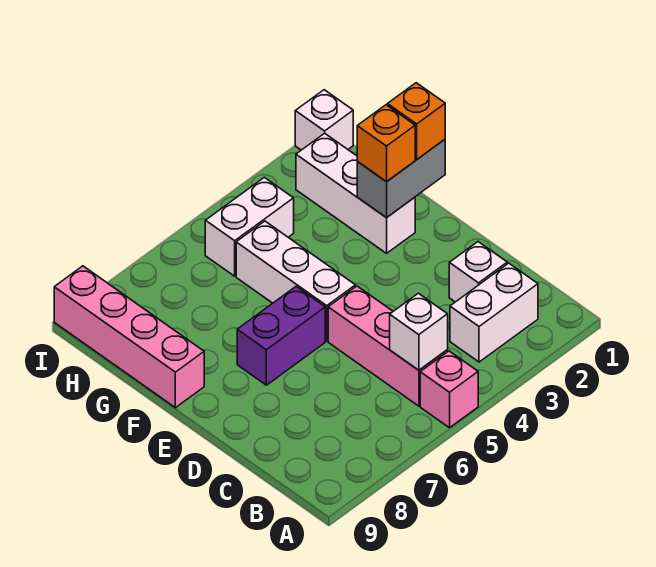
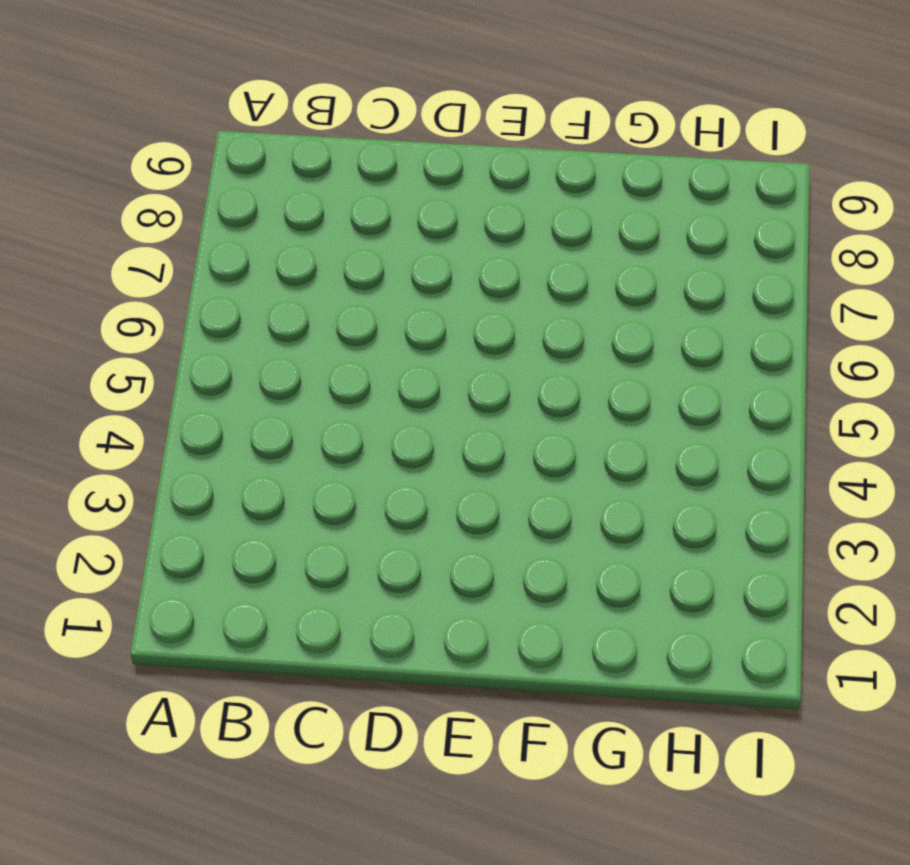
none -> pink brick A5 level 1
none -> white brick B2:B3 level 1
none -> pink brick B5:D5 level 1

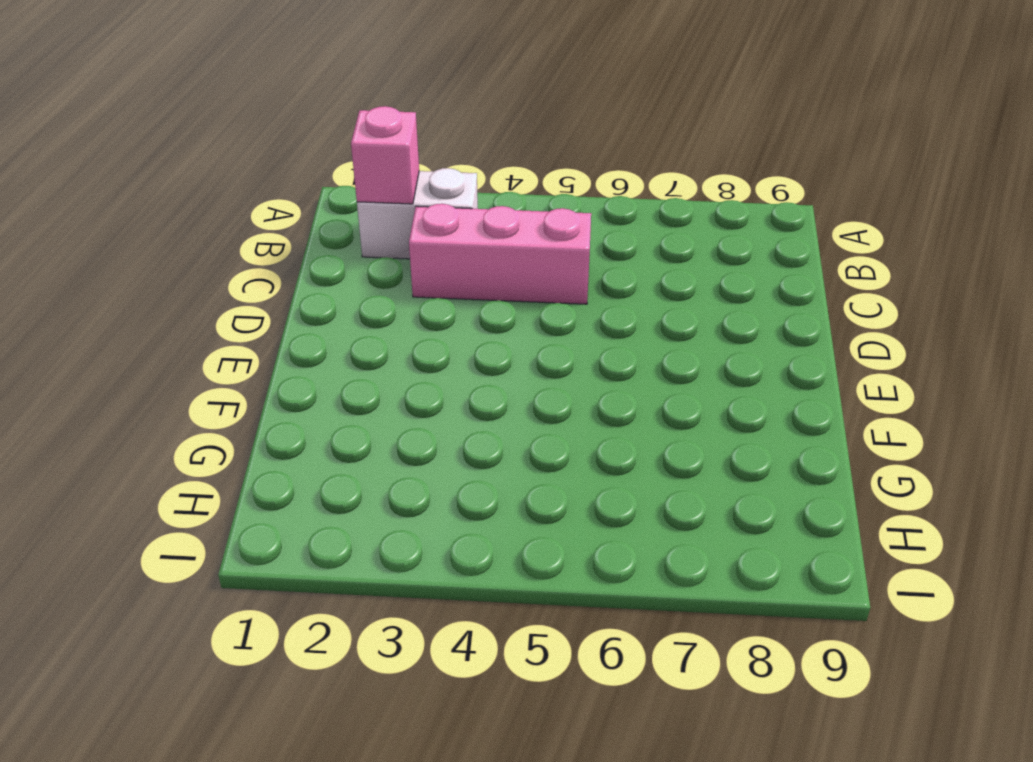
pink brick B2 level 2 -> pink brick A5 level 1
pink brick C3:C5 level 1 -> pink brick B5:D5 level 1
none -> white brick C2 level 1
none -> white brick E5:G5 level 1
none -> purple brick E6:E7 level 1

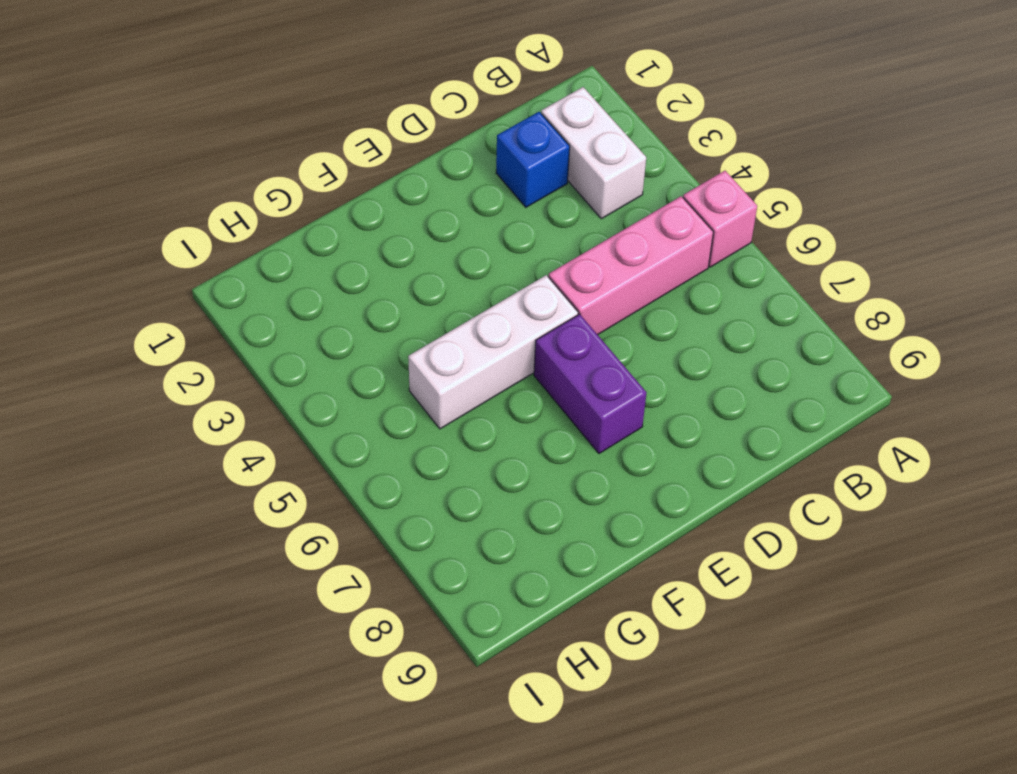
blue brick C2 level 1 -> white brick C2 level 1
none -> white brick F2:H2 level 1
none -> pink brick F9:I9 level 1
none -> white brick H4:H5 level 1

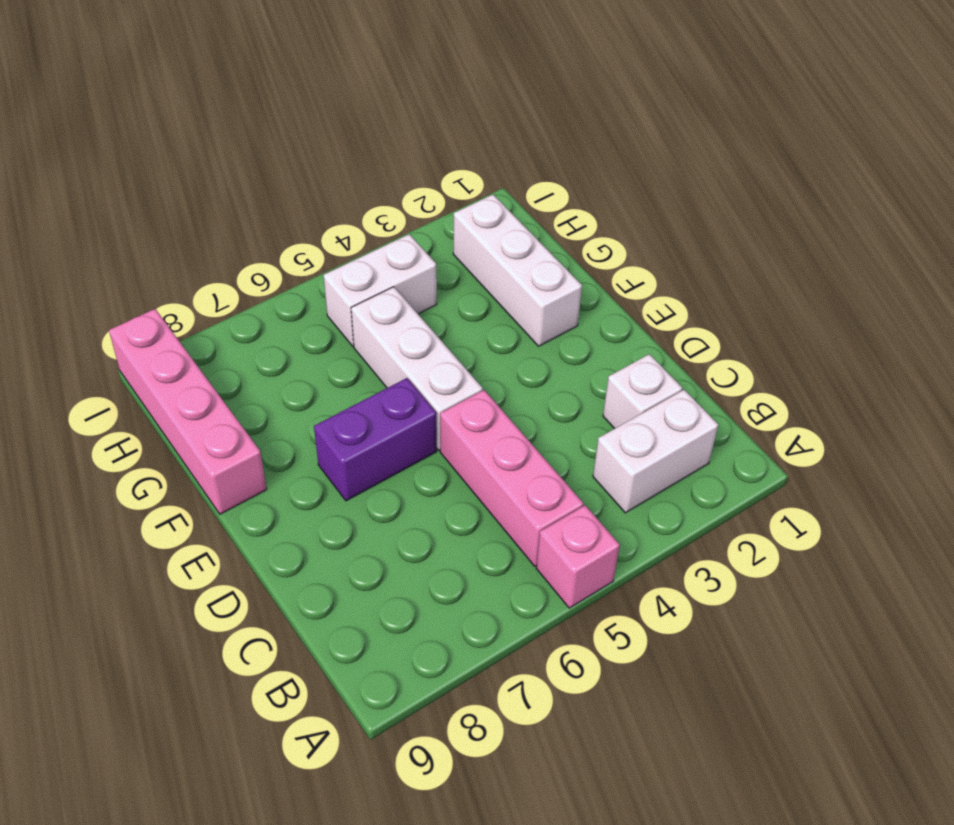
none -> white brick I1 level 1
none -> white brick B5 level 2
none -> grey brick F1:F2 level 2

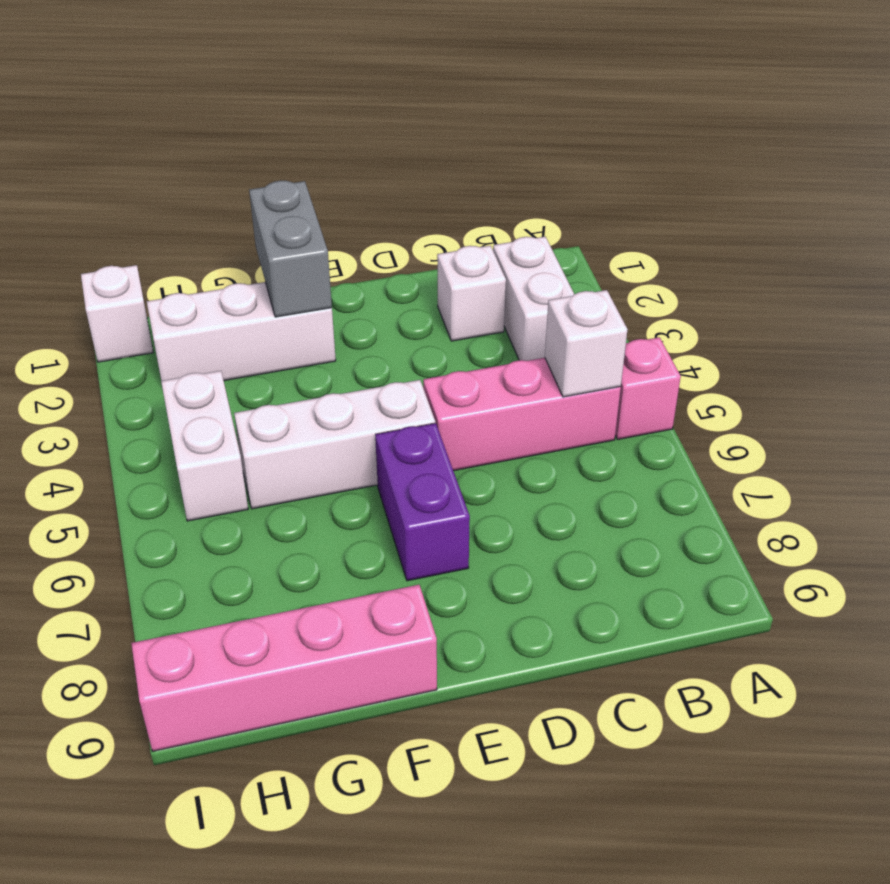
none -> orange brick F1 level 3
none -> orange brick F2 level 3

